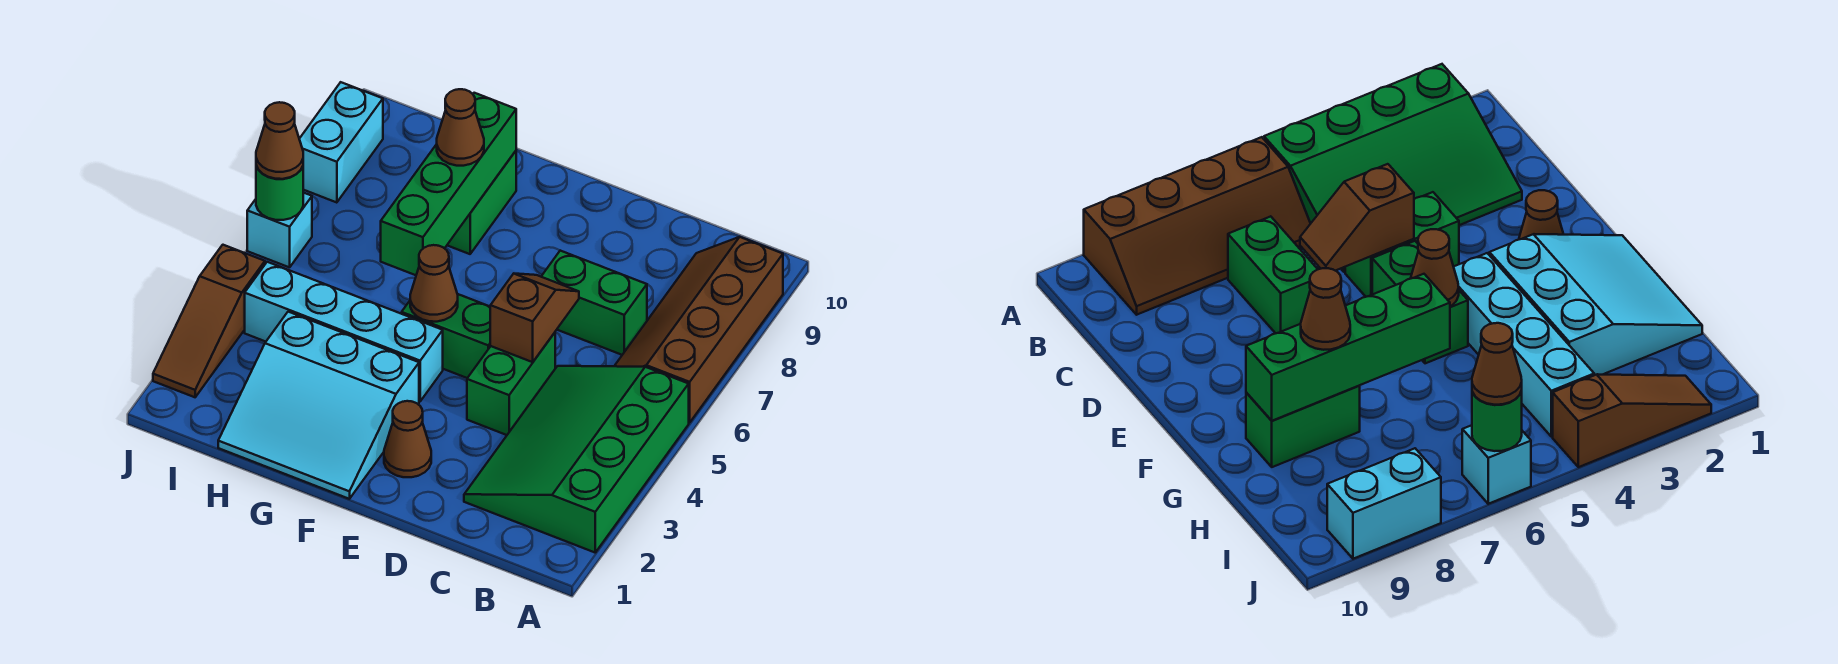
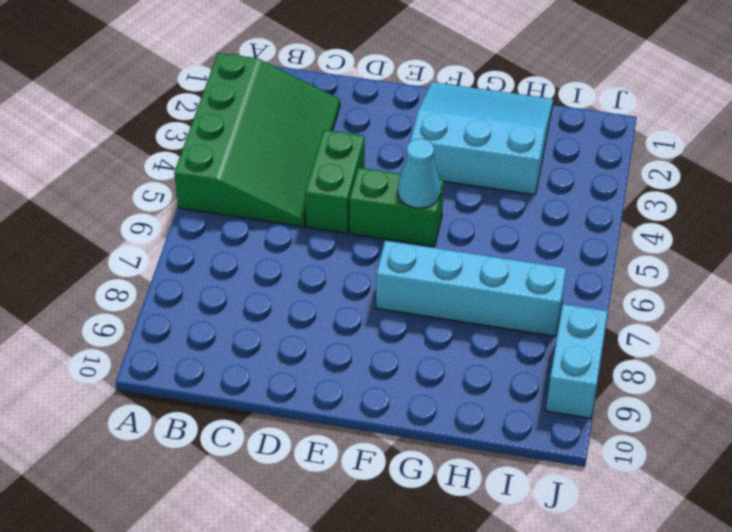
cyan cone F5 level 2 -> brown cone F5 level 2
cyan brick F7:I7 level 1 -> cyan brick F4:I4 level 1
none -> brown slope A6:B9 level 1 top A
none -> green brick C7:D7 level 1
none -> brown cone E2 level 1

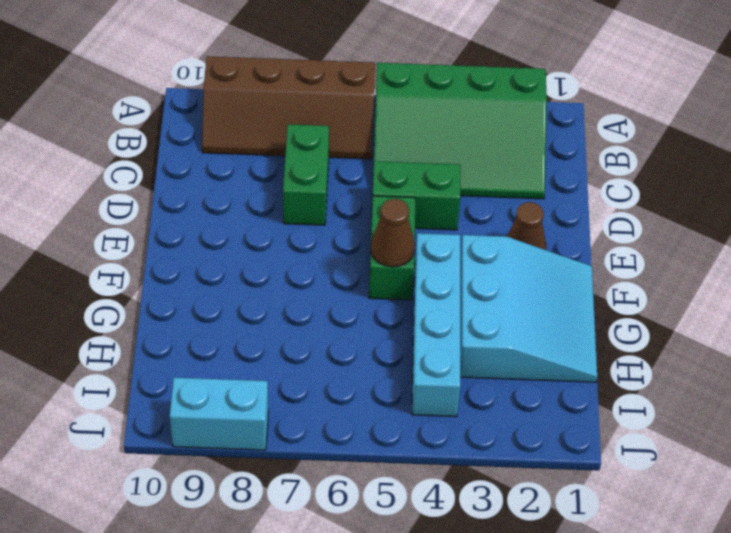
none -> green brick G8:G9 level 1
none -> brown slope J2:J4 level 1 top 4
none -> cyan brick J6 level 1

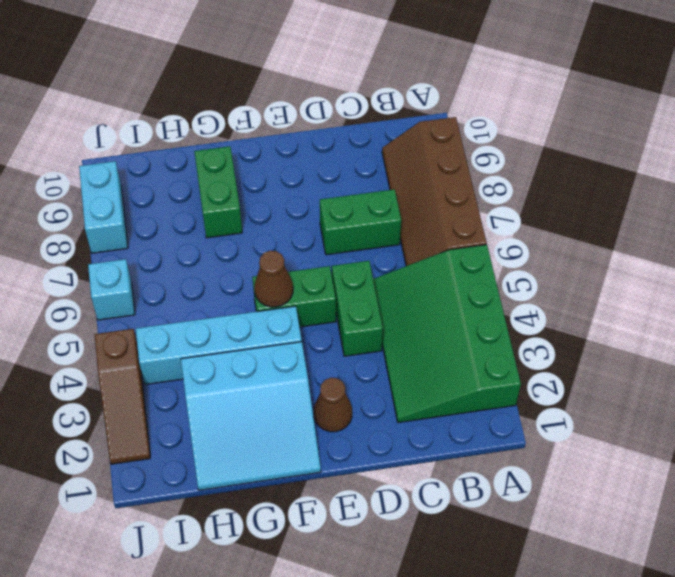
none -> brown slope D5:D6 level 2 top 5
none -> green brick G6:G9 level 2
none -> green round brick J6 level 2

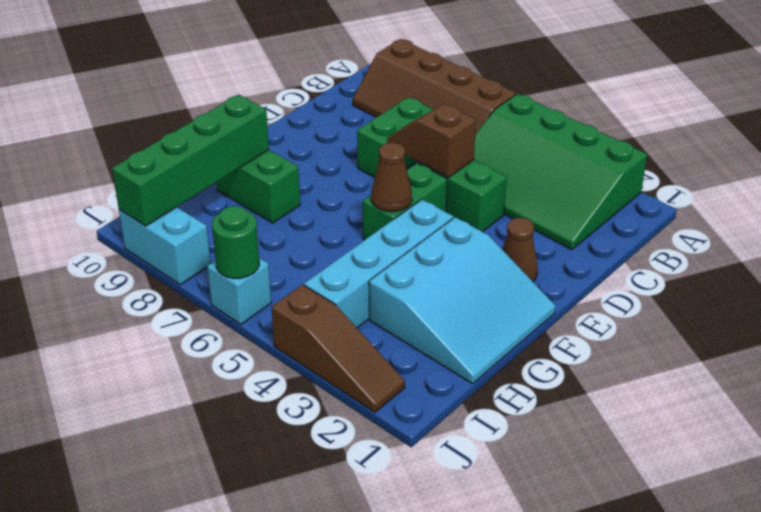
green brick G9:J9 level 2 -> green brick G6:G9 level 2
none -> brown cone G8 level 3
none -> brown cone J6 level 3

